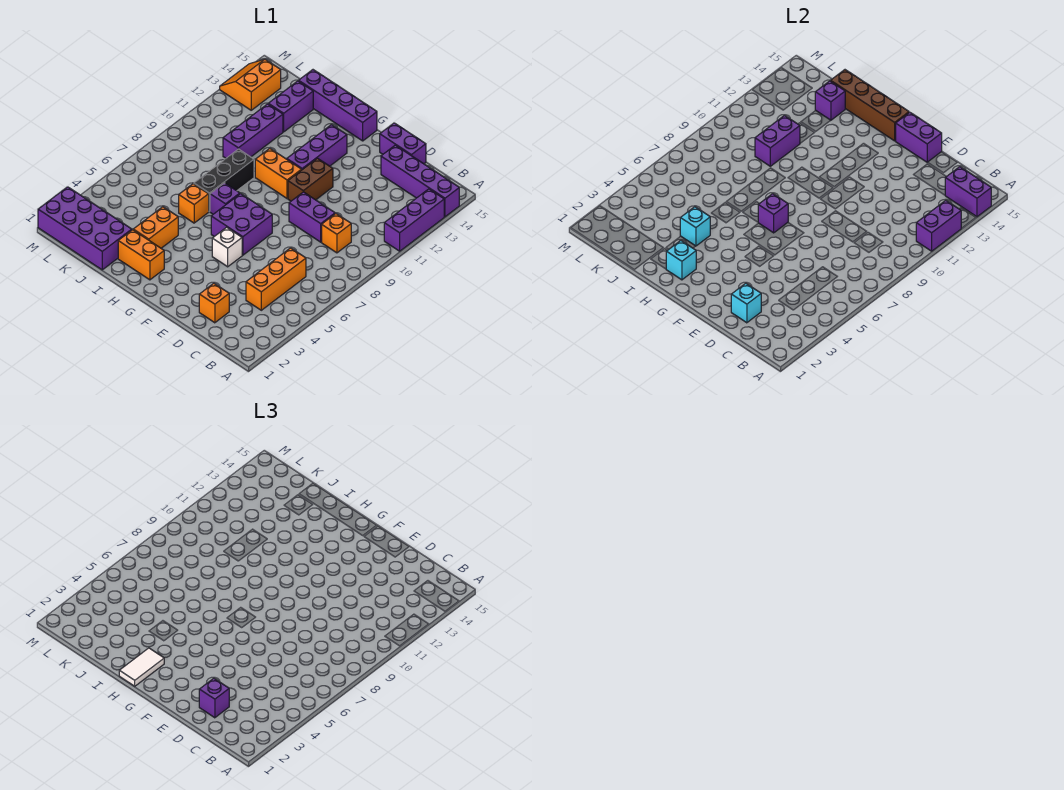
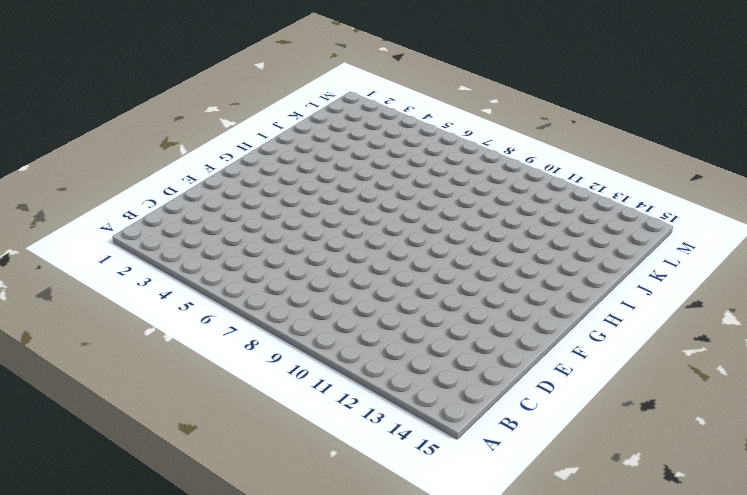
none -> purple brick A11:A13 level 1
none -> purple brick A14:D14 level 1
none -> orange brick C4:C6 level 1
none -> orange brick C9 level 1

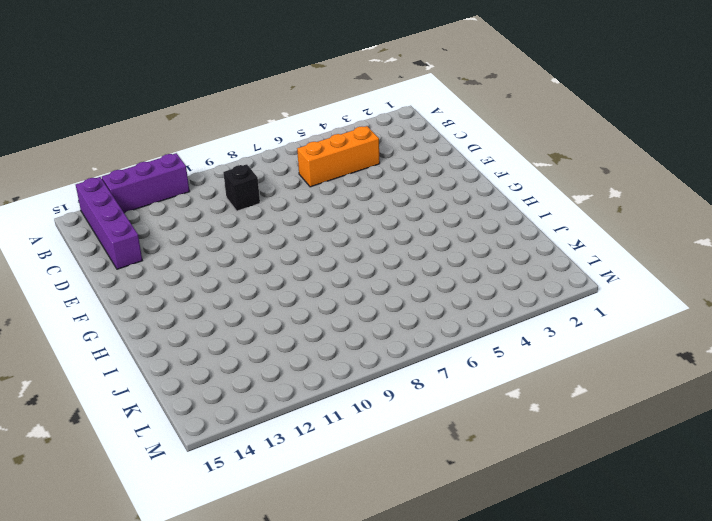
black brick C9 level 1 -> orange brick C9 level 1
none -> orange brick D2 level 1
none -> purple brick D9:E9 level 1
none -> purple brick D15:E15 level 1
none -> white brick F5 level 1

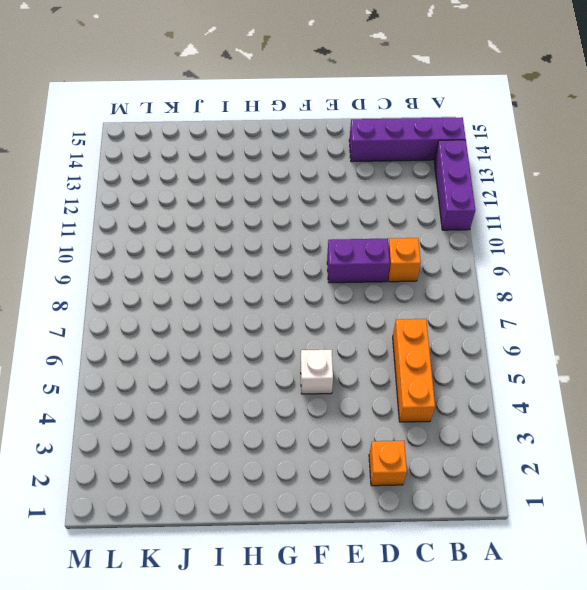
none -> purple brick D15:E15 level 1
none -> purple brick F6:G7 level 1
none -> brown brick F10:F11 level 1
none -> orange brick G10:H10 level 1

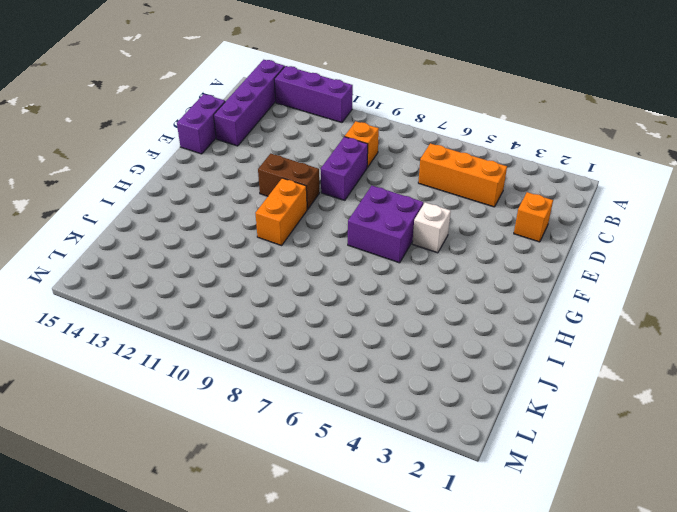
none -> purple brick G11:G13 level 1
none -> purple brick G15:J15 level 1
none -> orange brick H2:I2 level 1
none -> purple brick H7 level 1

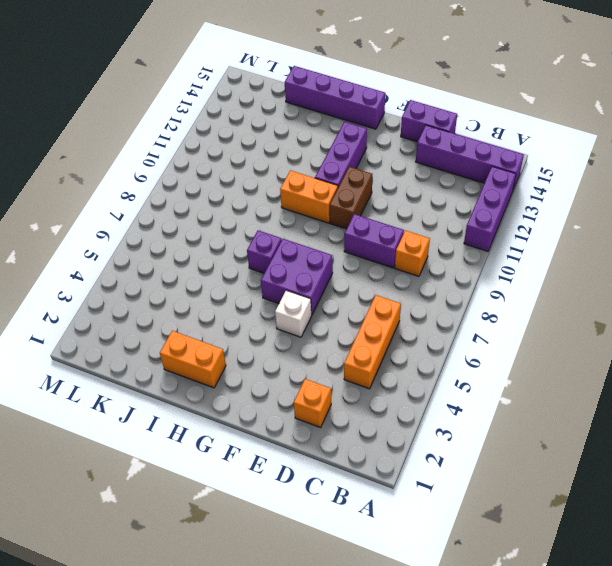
none -> orange brick I3:I4 level 1
none -> orange brick I6 level 1
none -> black brick I7:I9 level 1
none -> purple brick J1:M2 level 1

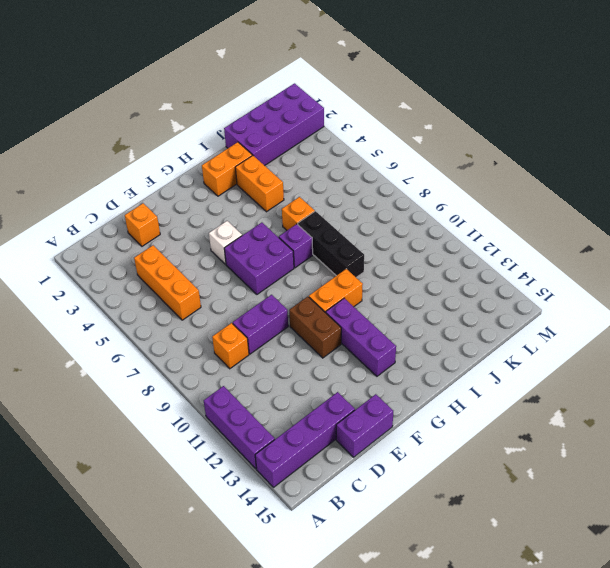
none -> purple brick G15:J15 level 1
none -> purple brick J10:J12 level 1
none -> purple brick J13:J14 level 1
none -> orange slope L13:M14 level 1 top L

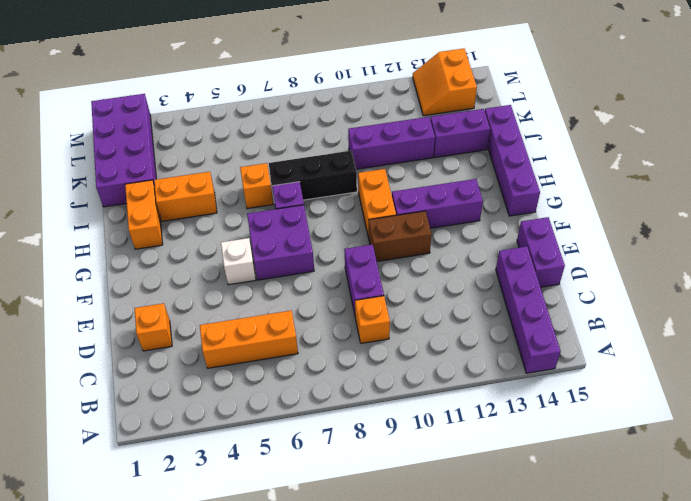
orange slope L13:M14 level 1 top 14 -> orange slope L13:M14 level 1 top L
none -> purple brick A11:A13 level 1
none -> purple brick A11:A12 level 2
none -> purple brick A14:B14 level 2
none -> cyan brick D2 level 2

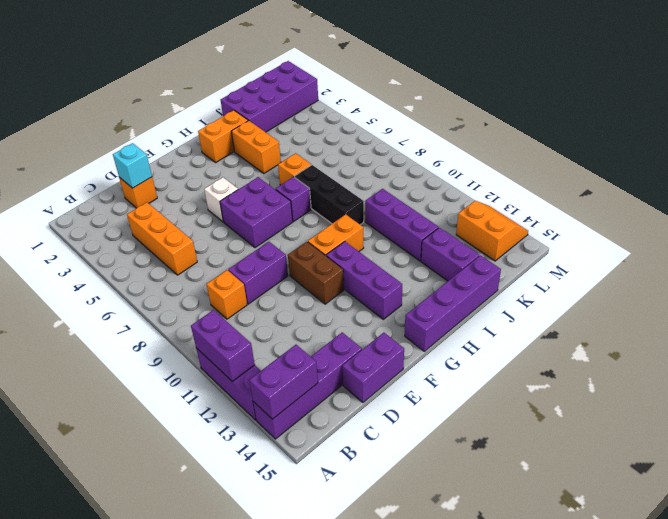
none -> purple brick E15:F15 level 2
none -> purple brick G7 level 2
none -> brown brick G15:J15 level 2
none -> cyan brick H2 level 2

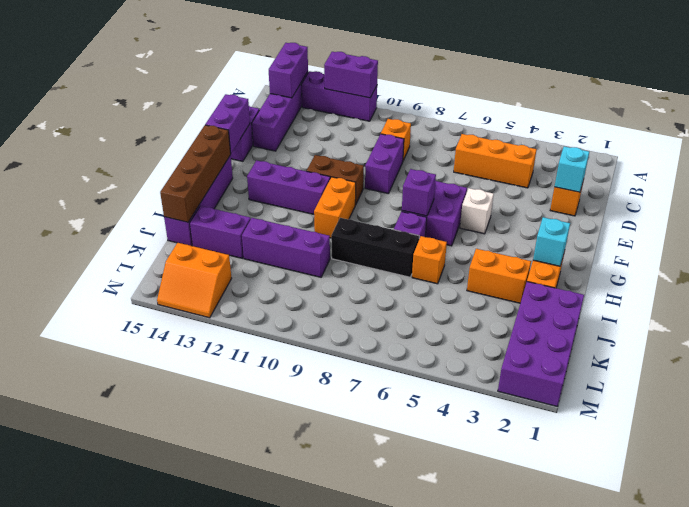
none -> cyan brick I4 level 2
none -> purple brick J10:J11 level 2
none -> purple brick J14 level 2
none -> purple brick D2 level 3

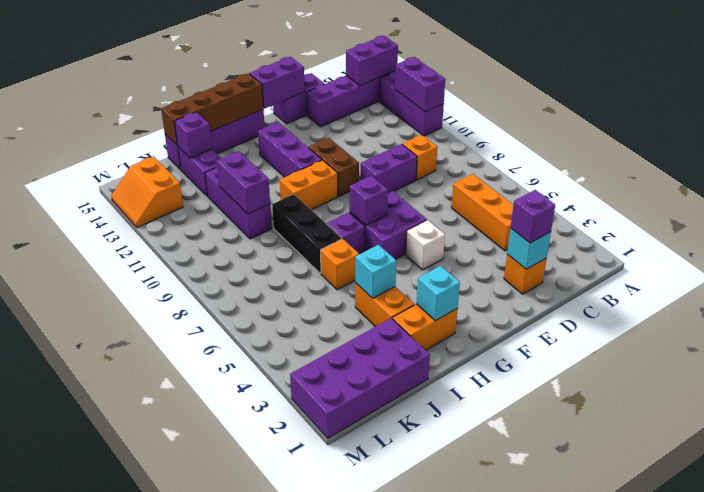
none -> white tile H1:H2 level 3

